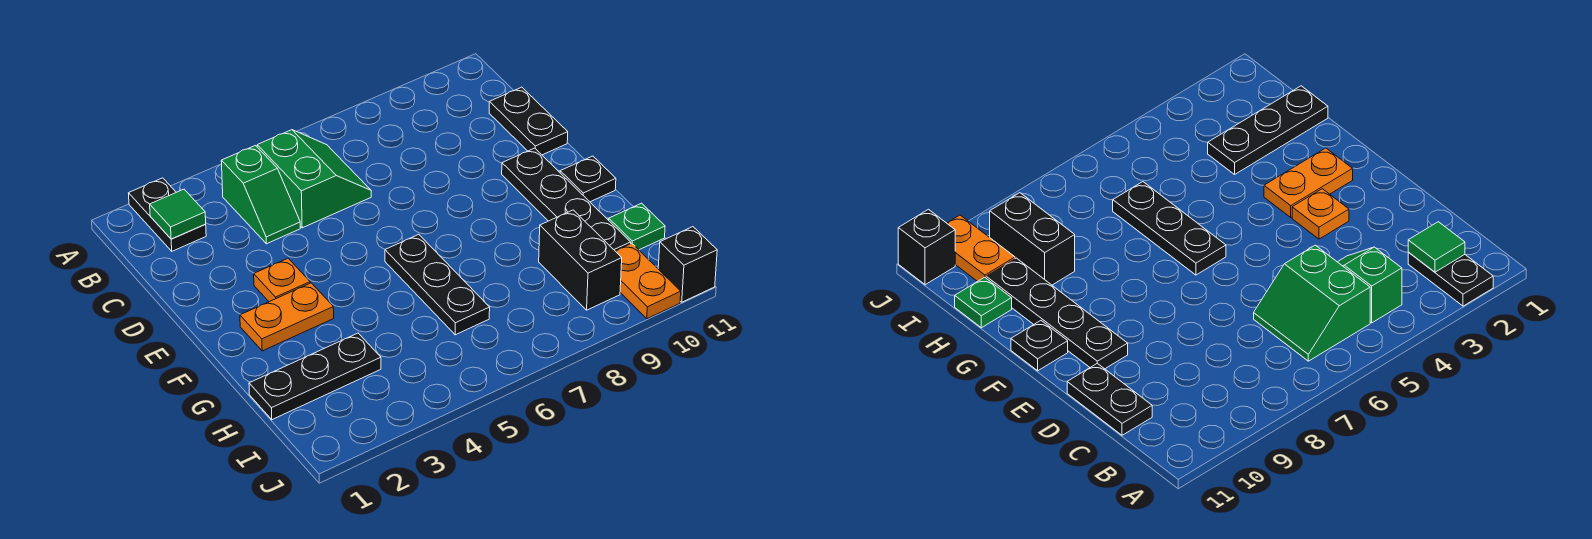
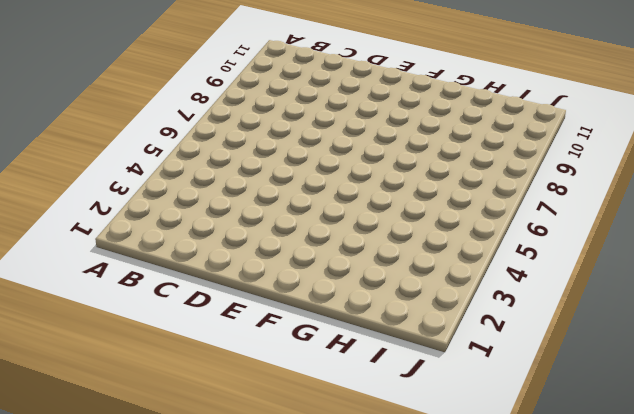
none -> black plate A2:B2 level 1
none -> green slope B4:C4 level 1 top B
none -> green slope B5:C6 level 1 top 5

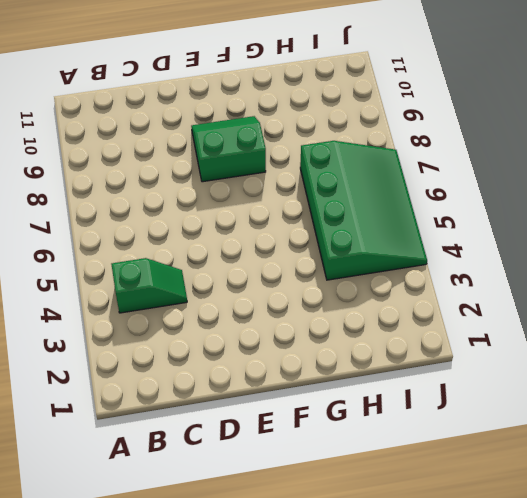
green slope E8:F9 level 1 top 8 -> green slope B5:C6 level 1 top 5
green slope H4:J7 level 1 top H -> black plate F6:H6 level 1
none -> black plate A2:B2 level 1
none -> black plate C11:D11 level 1
none -> orange plate E3 level 1

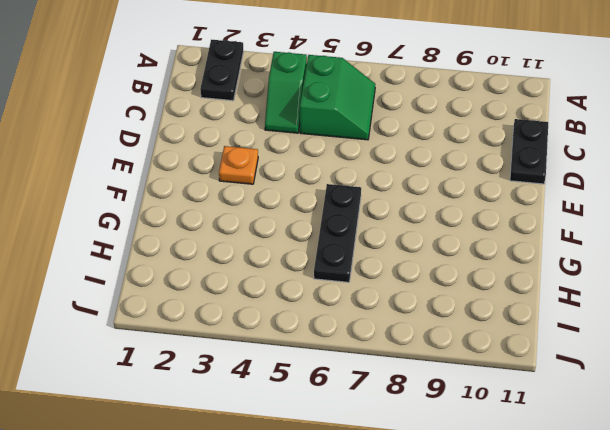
none -> black plate E10:H10 level 1
none -> orange plate F2:F3 level 1
none -> black plate F11 level 1

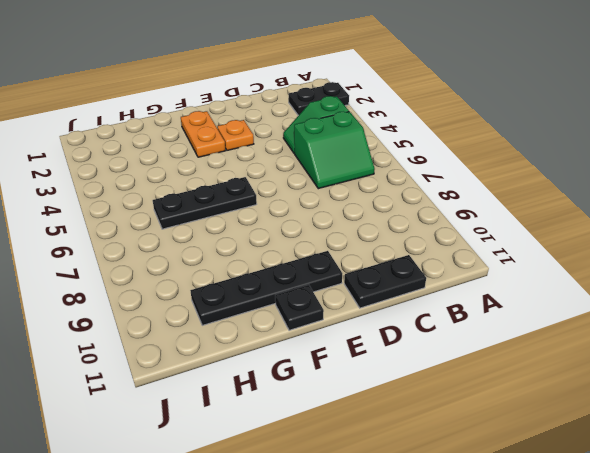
none -> black plate H1:H3 level 1
none -> black brick H9:I9 level 1
none -> green plate H11 level 1

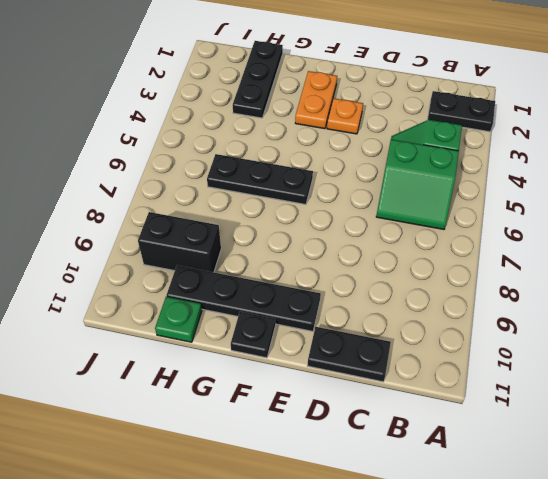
none -> orange plate I10:J10 level 1
none -> black brick J11 level 1
none -> green tile B2 level 2

